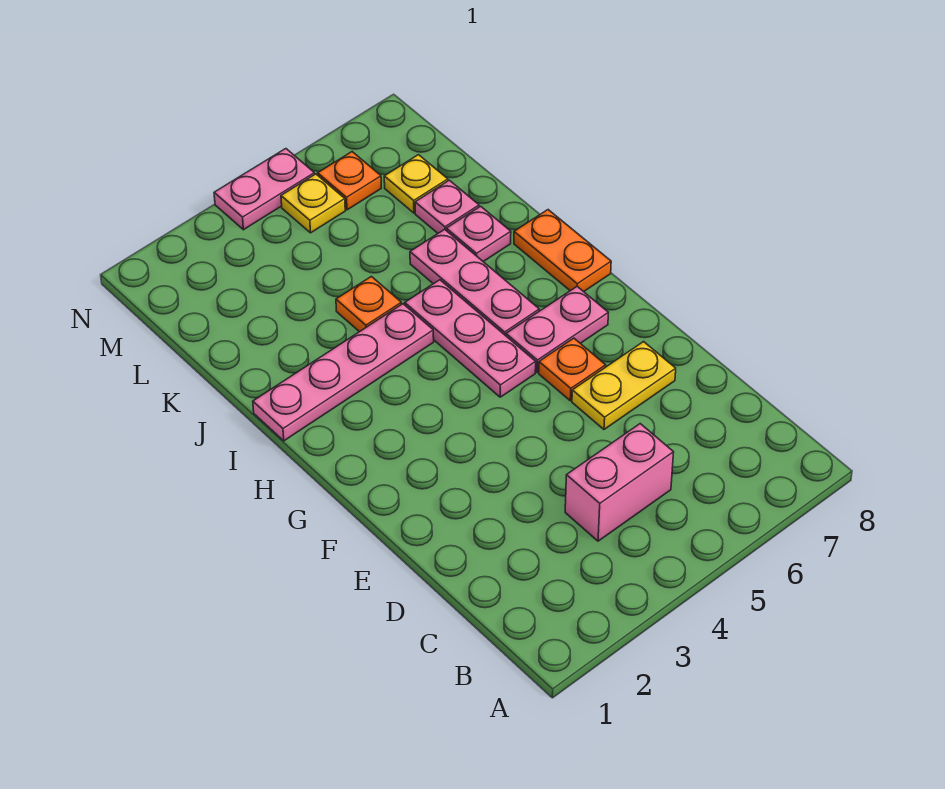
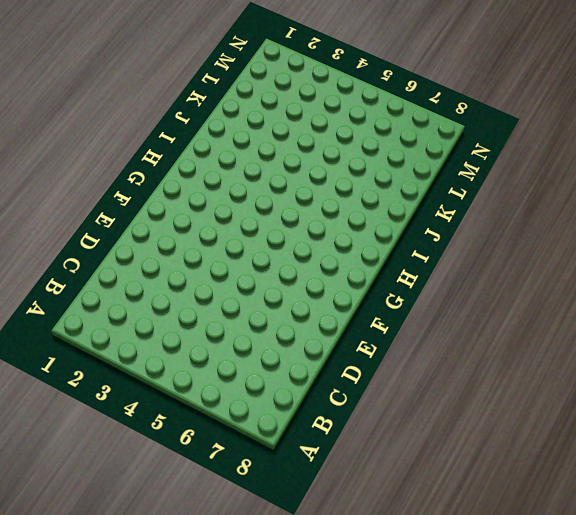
none -> pink brick C4:C5 level 1
none -> yellow plate E6:E7 level 1
none -> orange plate F6 level 1

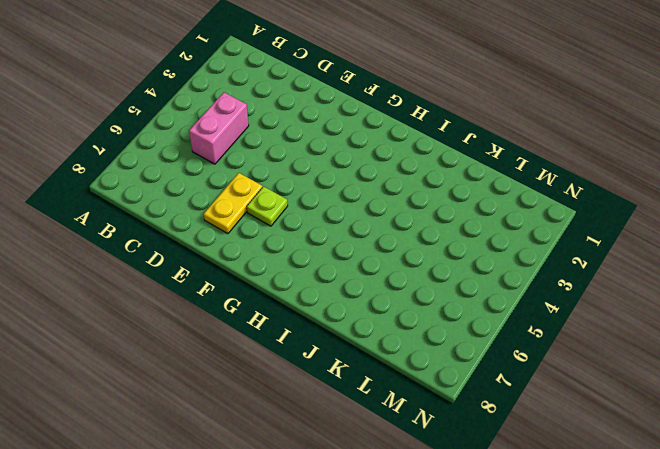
lime plate F6 level 1 -> orange plate F6 level 1
none -> pink plate G5:I5 level 1
none -> pink plate G6:G7 level 1
none -> pink plate H6:J6 level 1

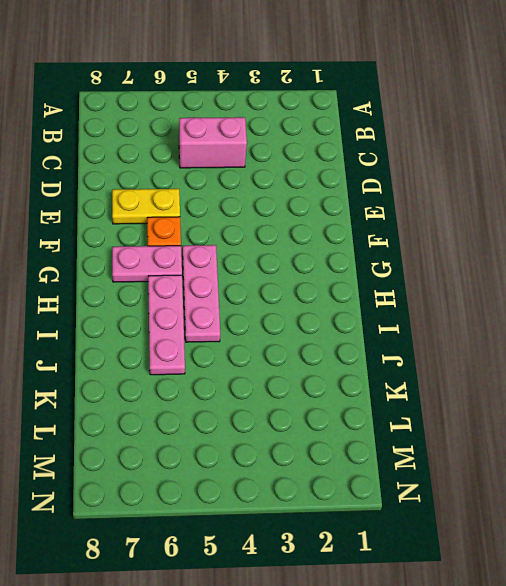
none -> orange plate H8:I8 level 1
none -> pink plate I1:I4 level 1
none -> orange plate J4 level 1

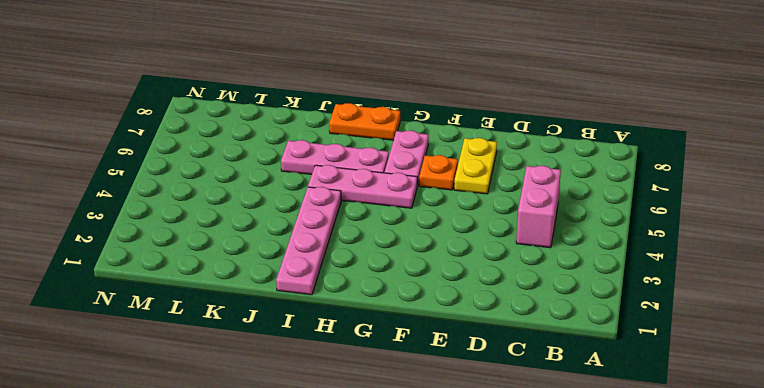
none -> orange plate J4 level 1
none -> pink plate J7 level 1
none -> pink plate K7 level 1

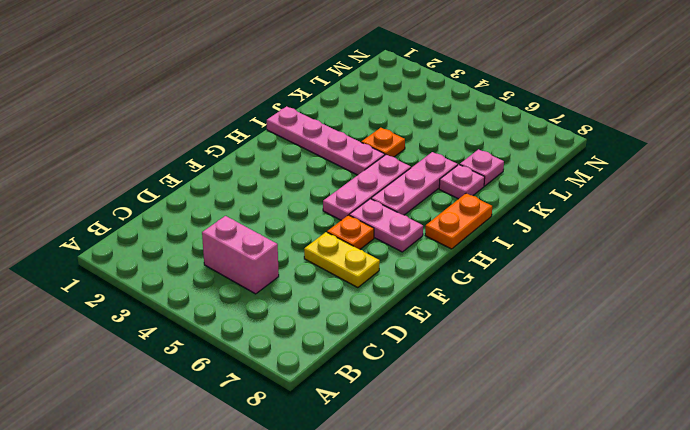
none -> yellow plate L7 level 1
none -> yellow plate M5 level 1
none -> orange plate M6 level 1

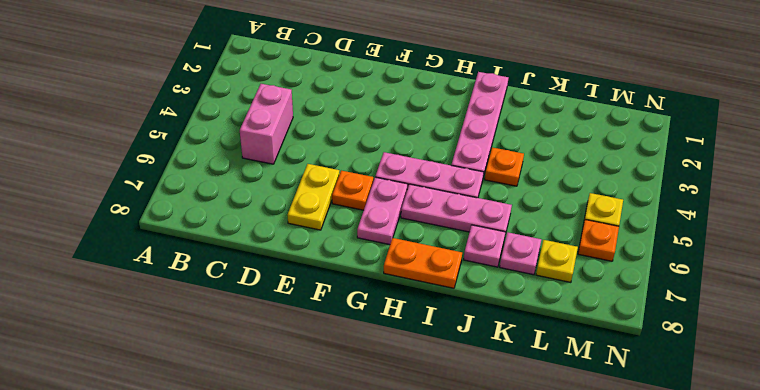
none -> pink plate N4:N5 level 1

